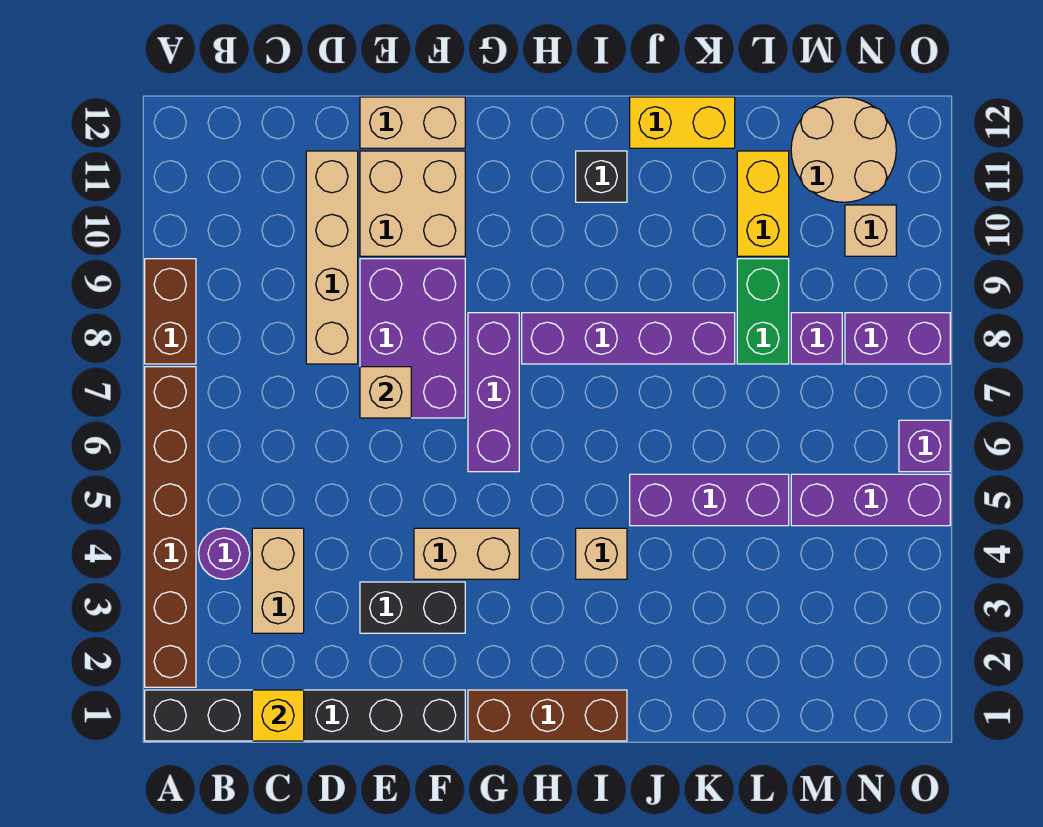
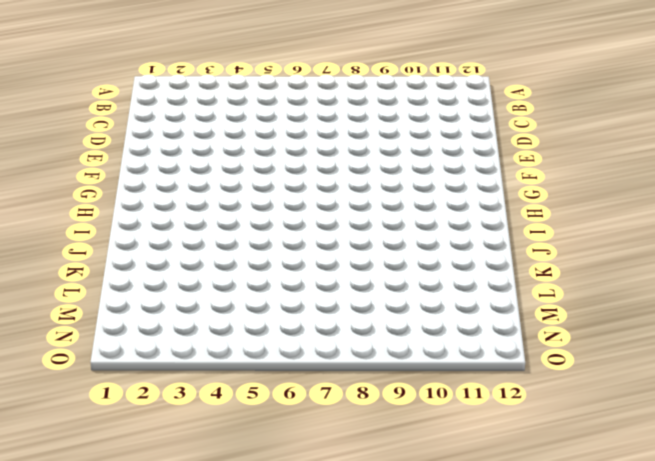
none -> black brick A1:F1 level 1
none -> brown brick A2:A7 level 1
none -> brown brick A8:A9 level 1

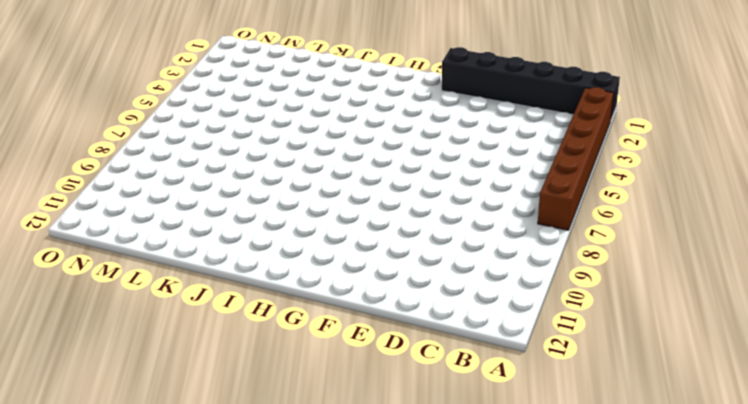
none -> brown brick A8:A9 level 1
none -> purple round brick B4 level 1
none -> tan brick C3:C4 level 1

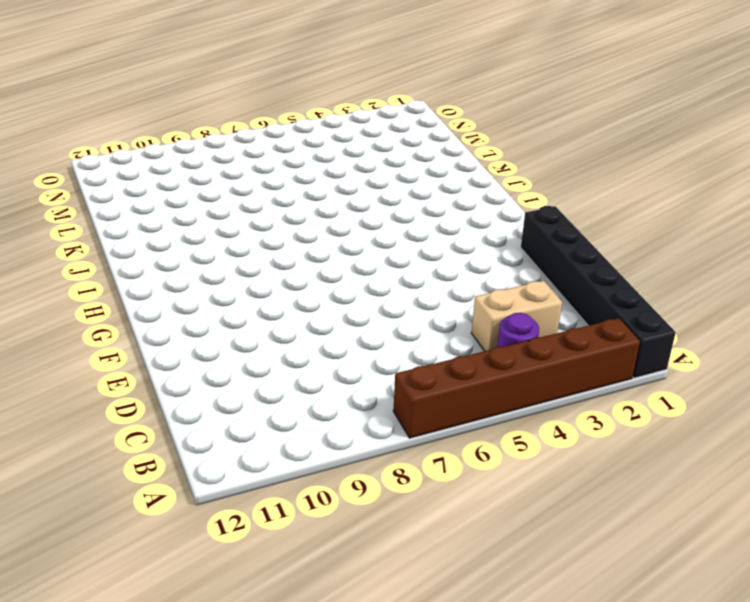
none -> brown brick A8:A9 level 1
none -> tan brick D8:D11 level 1
none -> black brick E3:F3 level 1

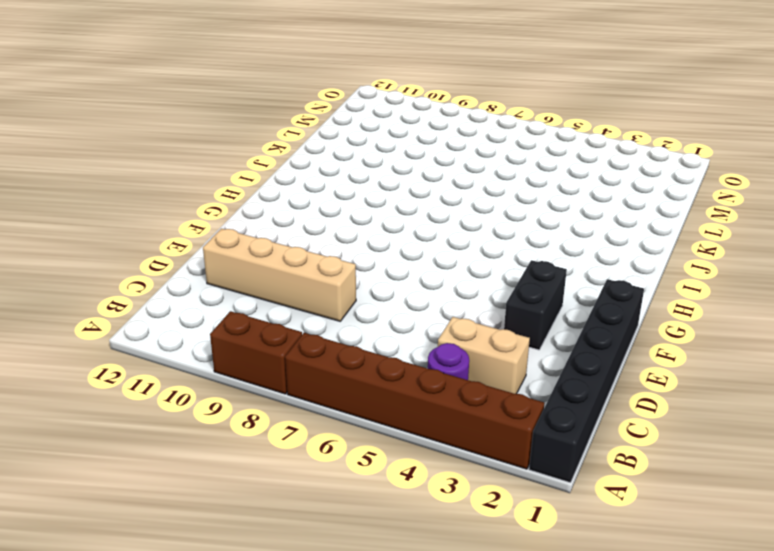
none -> purple brick E7:F9 level 1
none -> tan brick E10:F11 level 1
none -> tan brick E12:F12 level 1

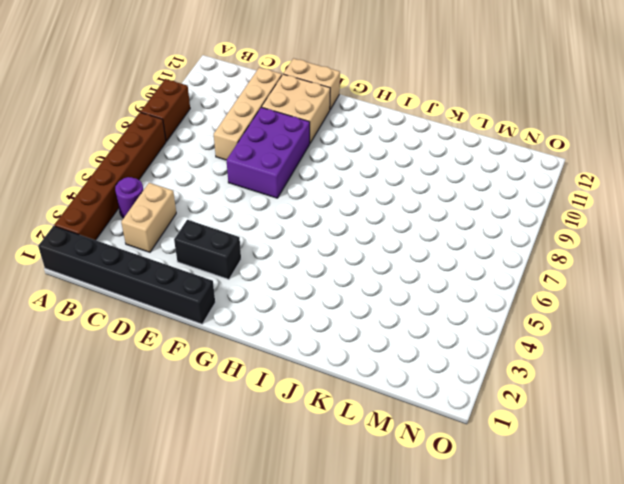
none -> tan brick F4:G4 level 1
none -> brown brick G1:I1 level 1
none -> purple brick G6:G8 level 1

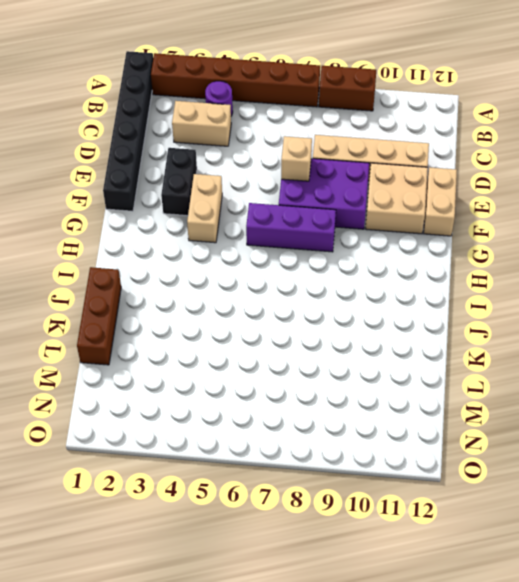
brown brick J1:L1 level 1 -> brown brick G1:I1 level 1
none -> purple brick H8:K8 level 1
none -> tan brick I4 level 1
none -> black brick I11 level 1

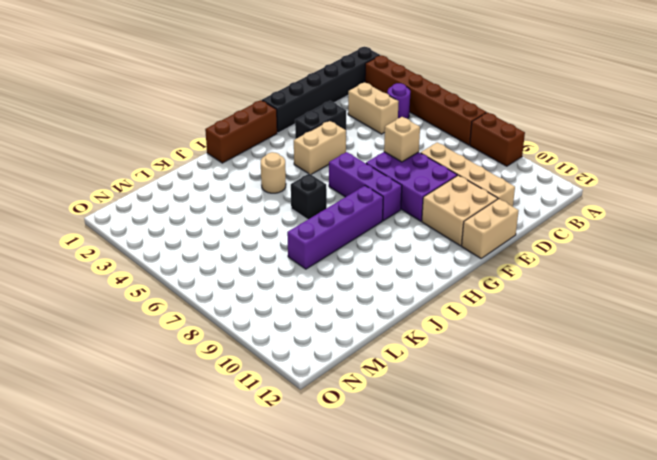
tan round brick I4 level 1 -> tan brick I4 level 1
black brick I6 level 1 -> black brick I11 level 1
none -> purple brick J5:L5 level 1
none -> yellow brick J12:K12 level 1
none -> green brick L8:L9 level 1

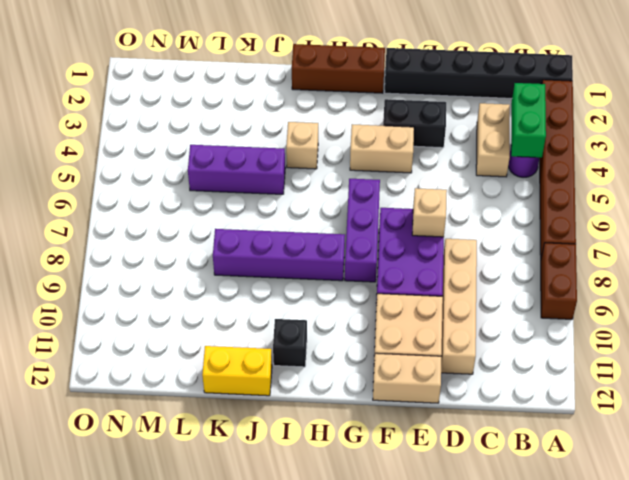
green brick B3:B4 level 2 -> green brick L8:L9 level 1
none -> yellow brick L10:L11 level 1
none -> purple brick M5:O5 level 1
none -> purple brick M8 level 1

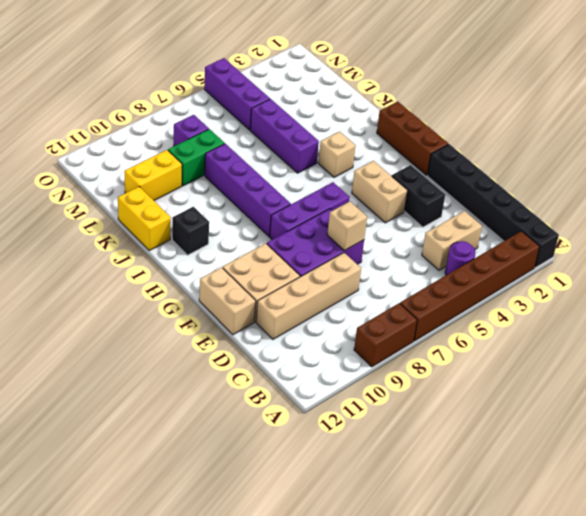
none -> tan round brick M11:N12 level 1
none -> purple brick N8:O8 level 1
none -> tan brick N10 level 1

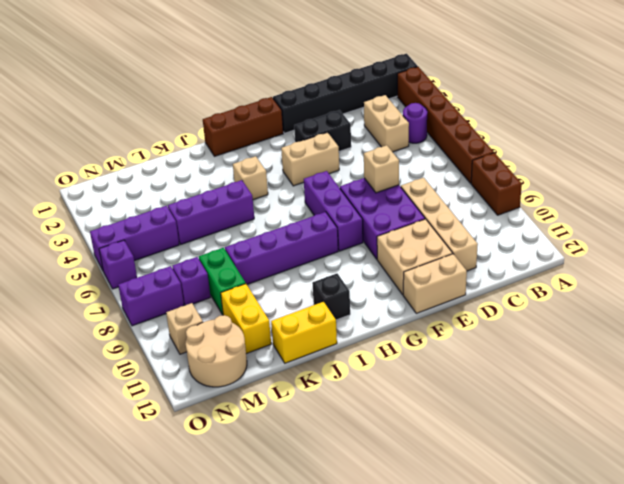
none -> yellow brick C1 level 2

